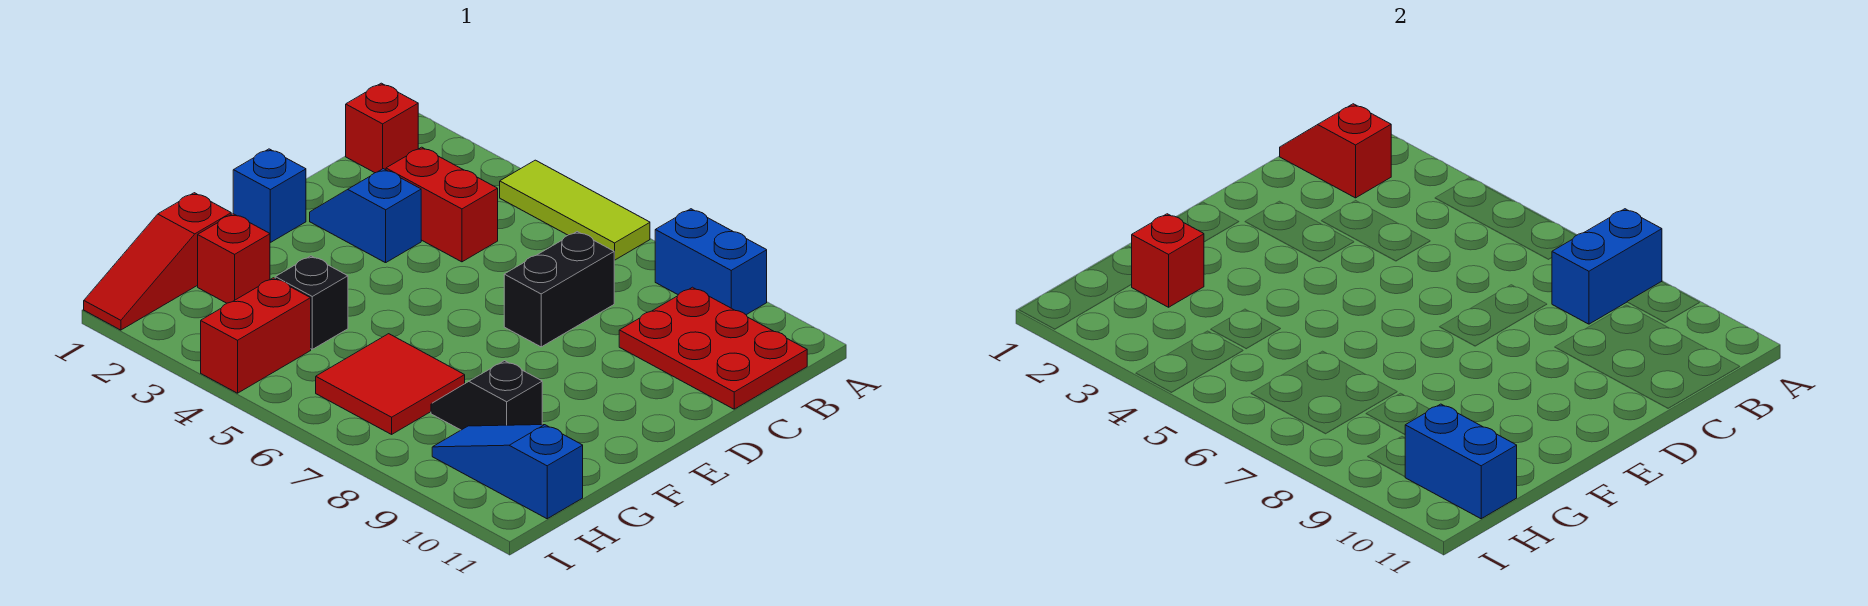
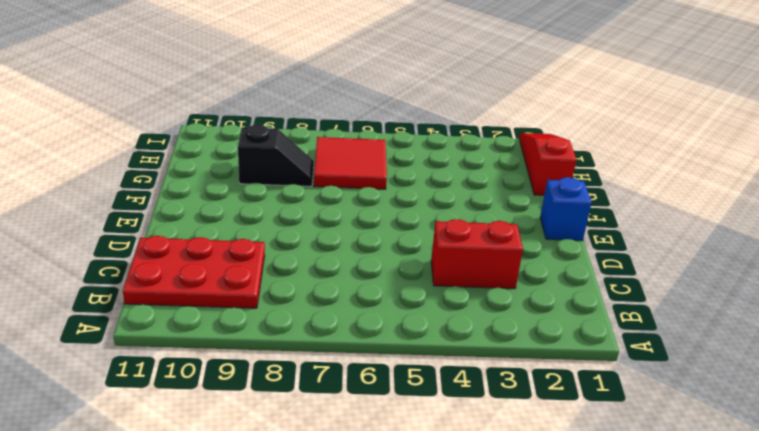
none -> lime tile A4:A6 level 1
none -> blue brick A8:A9 level 1
none -> red brick B1 level 1

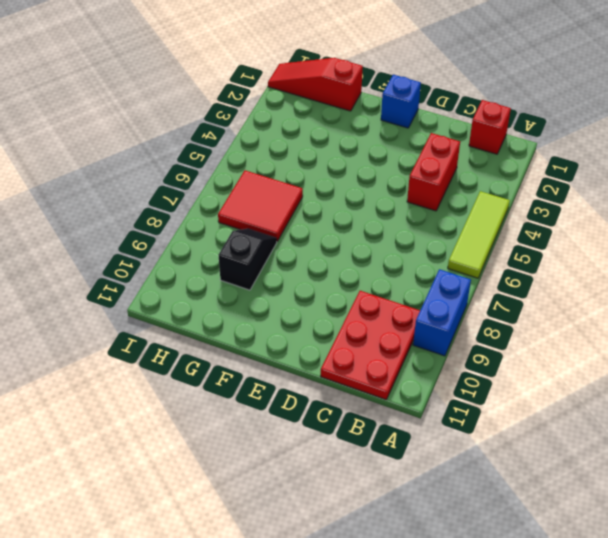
none -> black brick C7:D7 level 1
none -> blue slope D2:D3 level 1 top 3
none -> red brick G2 level 1

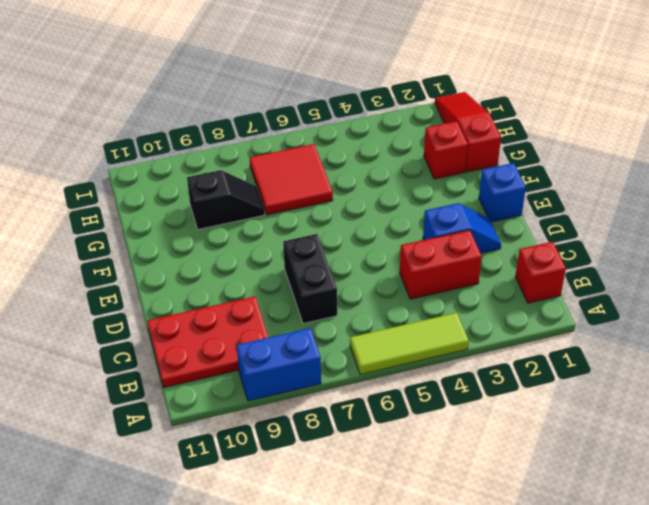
none -> black brick G4 level 1
none -> red brick H4:I4 level 1
none -> blue slope H9:H11 level 1 top 11

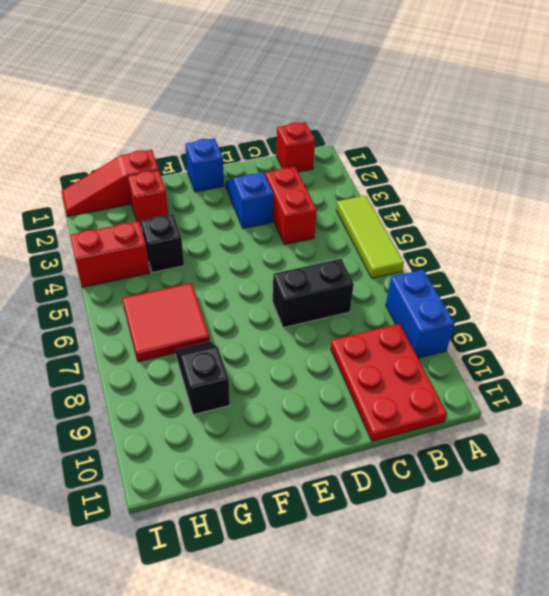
none -> blue slope H9:H11 level 1 top 11
none -> blue brick A8:B8 level 2
none -> red slope B1:B2 level 2 top 2

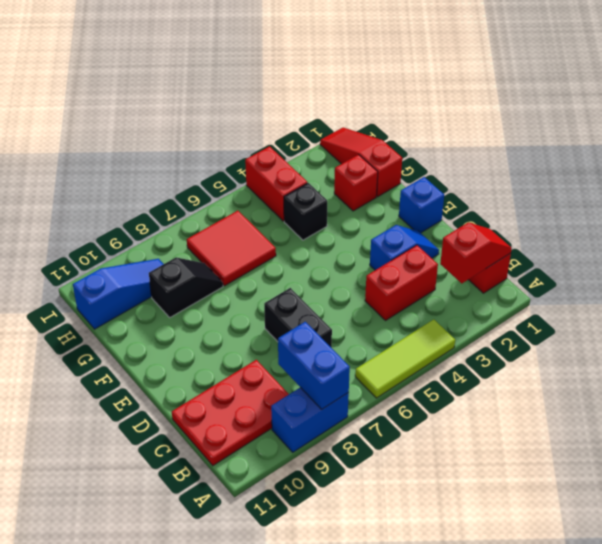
none -> red brick G2 level 2
none -> blue brick H10:H11 level 2

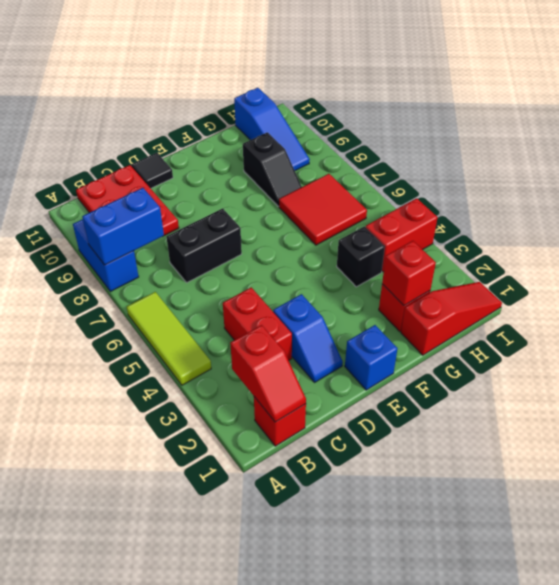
black tile D11 level 1 -> none
none -> blue brick H10:H11 level 2

